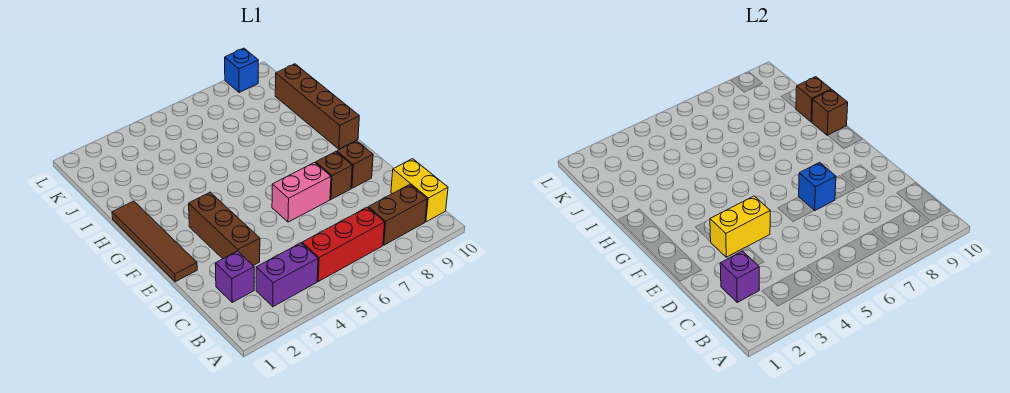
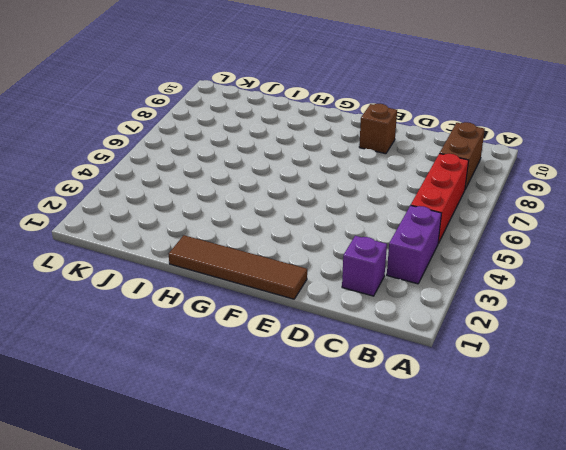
none -> yellow brick B10:C10 level 1
none -> brown brick D3:F3 level 1
none -> pink brick E6:E7 level 1

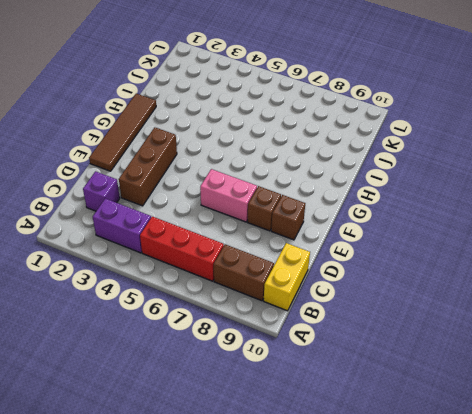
none -> brown brick G10:J10 level 1
none -> blue brick L9 level 1
none -> purple brick C2 level 2

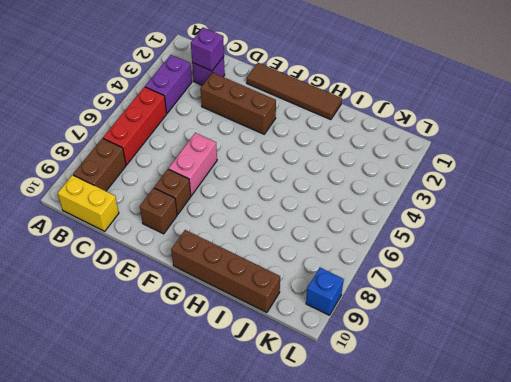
none -> yellow brick E3:E4 level 2
none -> blue brick E7 level 2
none -> brown brick H10 level 2

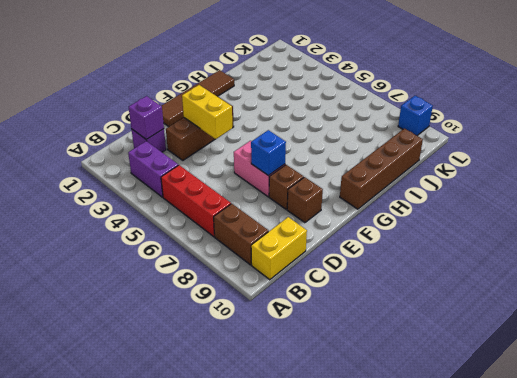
none -> brown brick H10 level 2
none -> brown brick I10 level 2

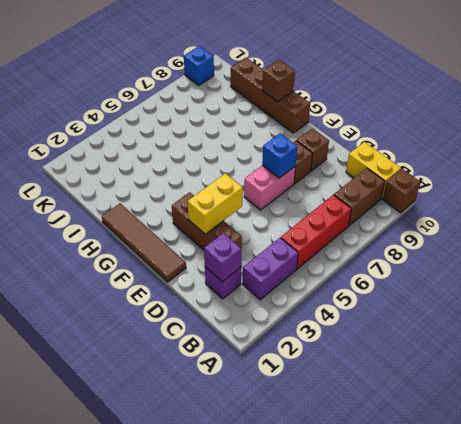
brown brick A10 level 1 -> brown brick I10 level 2

